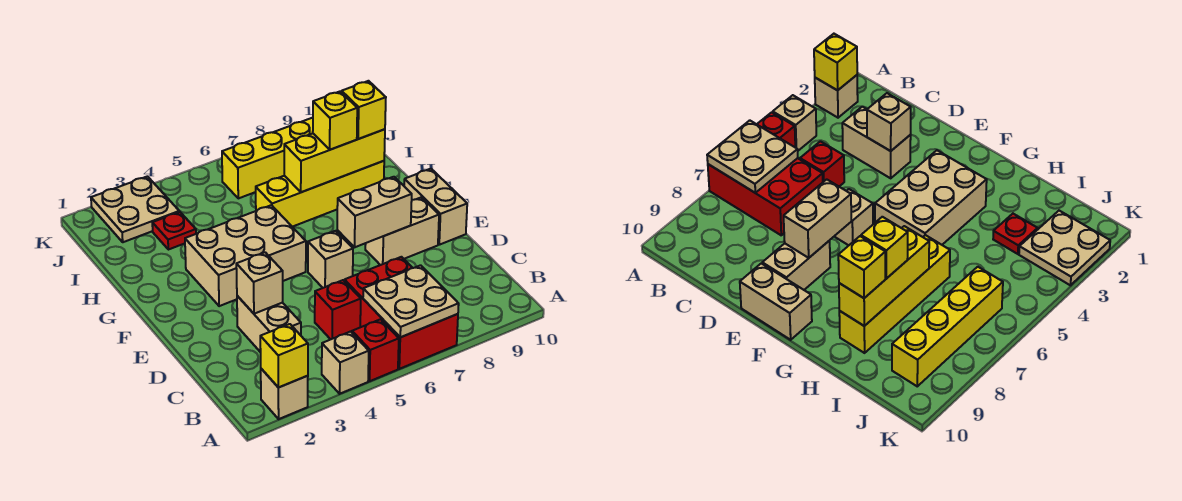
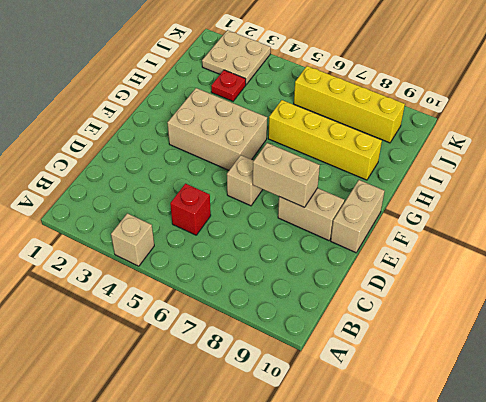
none -> tan brick A2 level 1
none -> red brick A5 level 1
none -> red brick A6:C7 level 1

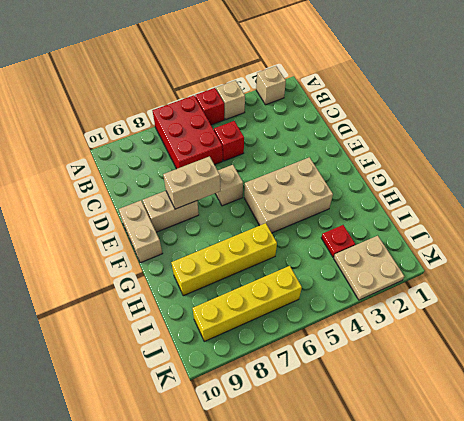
none -> tan brick C3:D3 level 1
none -> yellow brick A2 level 2
none -> tan plate A6:B7 level 2

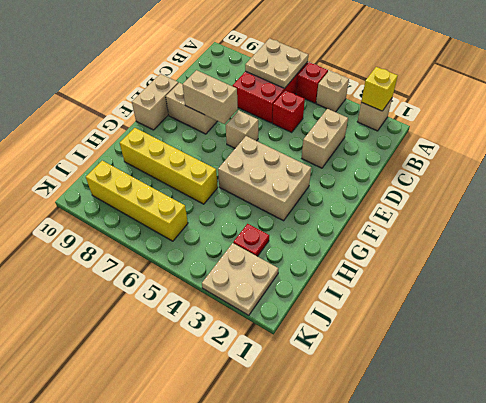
none -> tan brick D3 level 2
none -> yellow brick H7:H9 level 2
none -> yellow brick H8 level 3

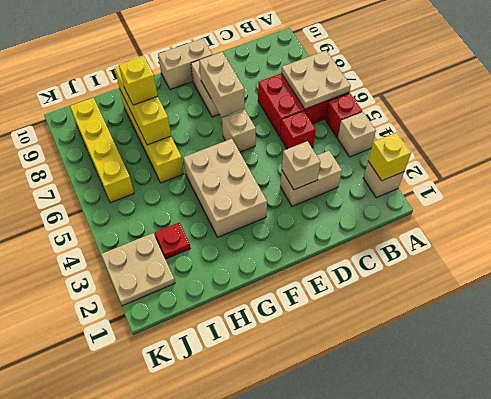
none -> yellow brick H9 level 3

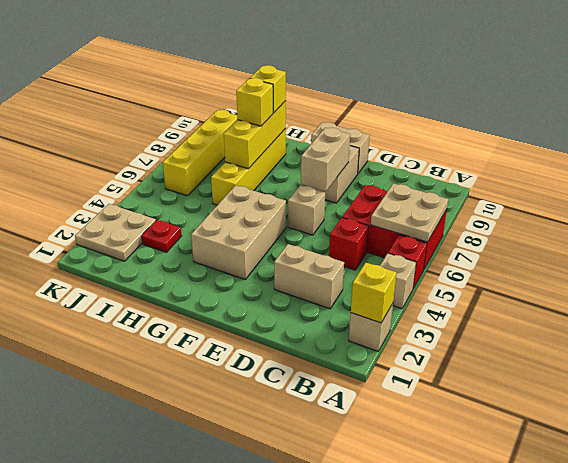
none -> tan brick D3 level 2

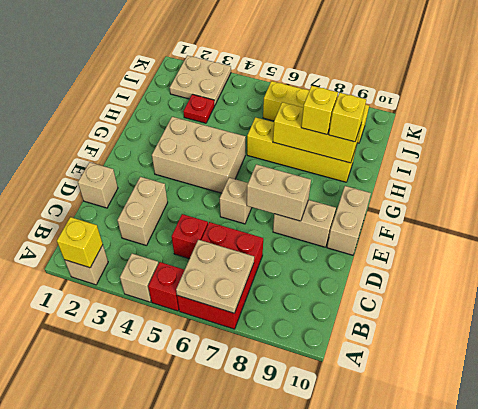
tan brick D1 level 1 -> tan brick D3 level 2

